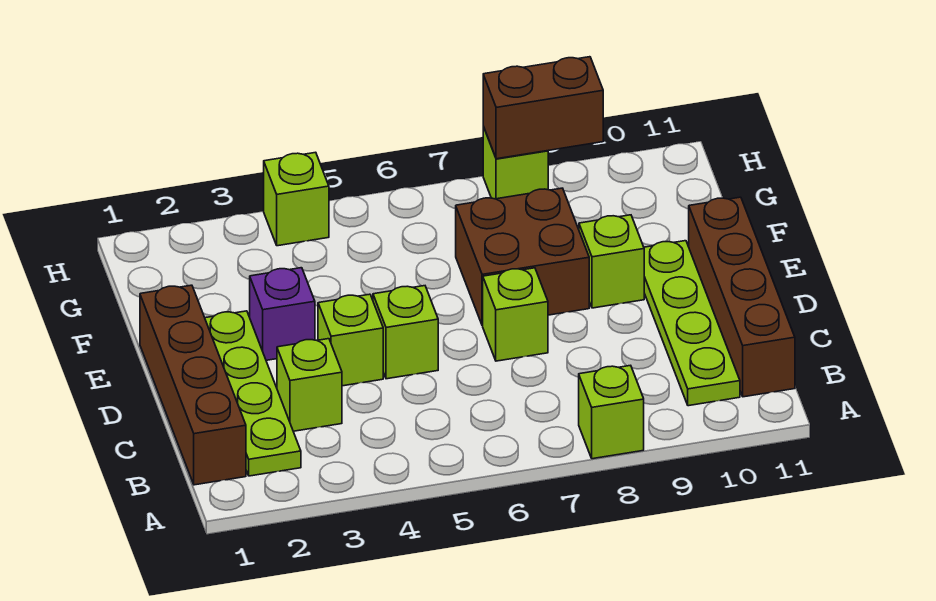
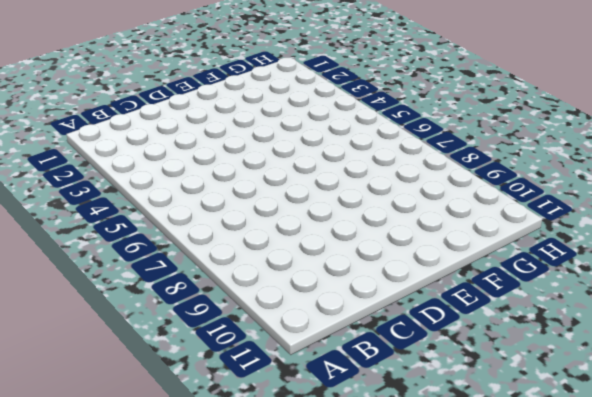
none -> lime brick A8 level 1
none -> brown brick B1:E1 level 1
none -> lime plate B2:E2 level 1

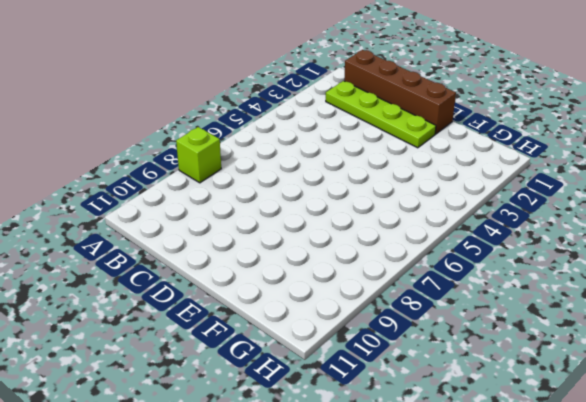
none -> lime plate B10:E10 level 1
none -> brown brick B11:E11 level 1
none -> lime brick C3 level 1

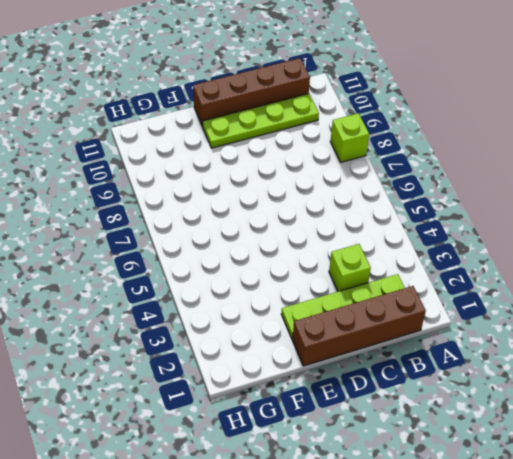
none -> lime brick D4 level 1
none -> lime brick D5 level 1
none -> lime brick D7 level 1

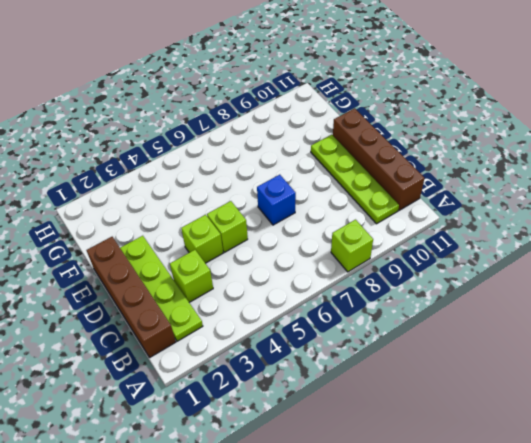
blue brick D7 level 1 -> lime brick D7 level 1
none -> purple brick E3 level 1
none -> brown brick E7:F8 level 1
none -> lime brick E9 level 1

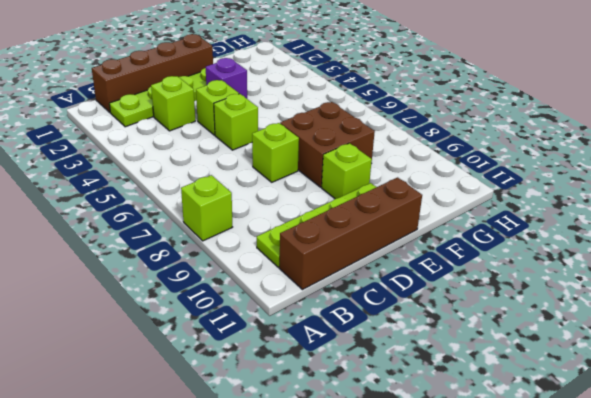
none -> lime brick H4 level 1
none -> lime brick H8 level 1
none -> brown brick H8:H9 level 2

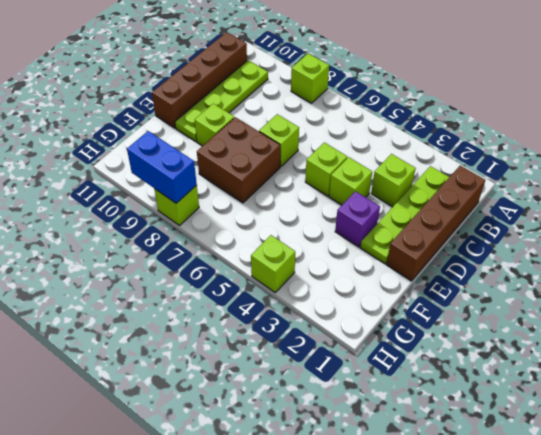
blue brick H8:H9 level 2 -> brown brick H8:H9 level 2

